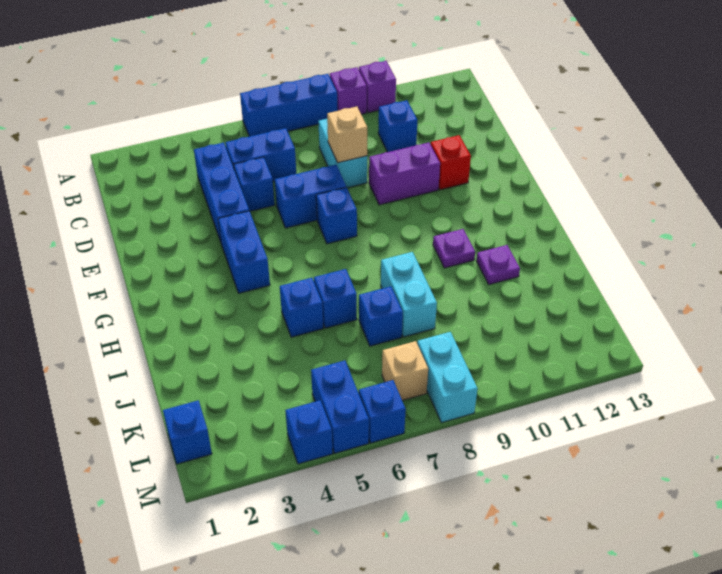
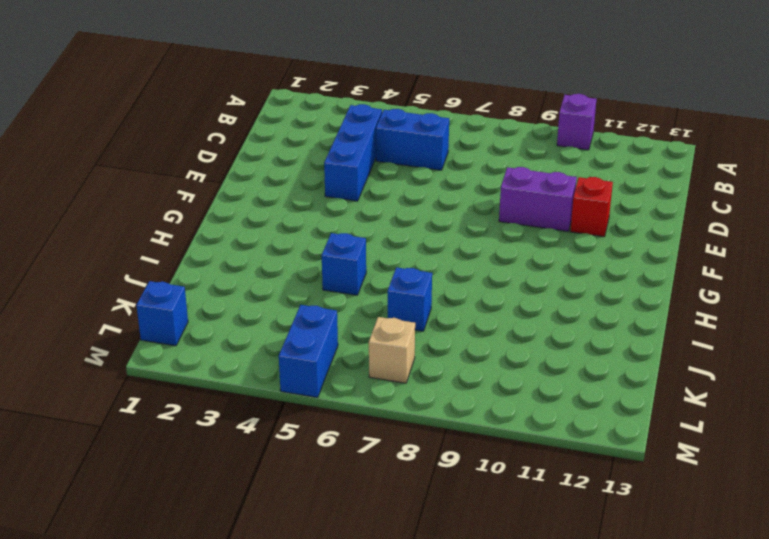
none -> blue brick A6:A8 level 1
none -> purple brick A9 level 1
none -> cyan brick C8:D8 level 1

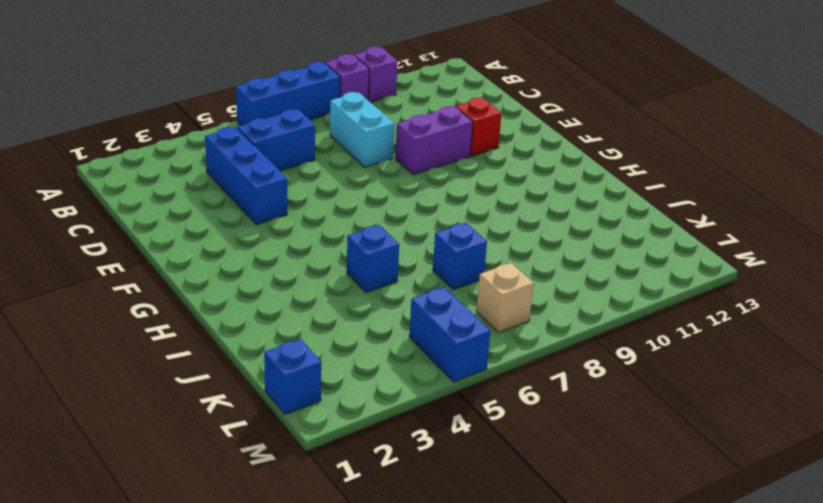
none -> blue brick C10 level 1
none -> blue brick D5 level 1
none -> blue brick E6:E7 level 1

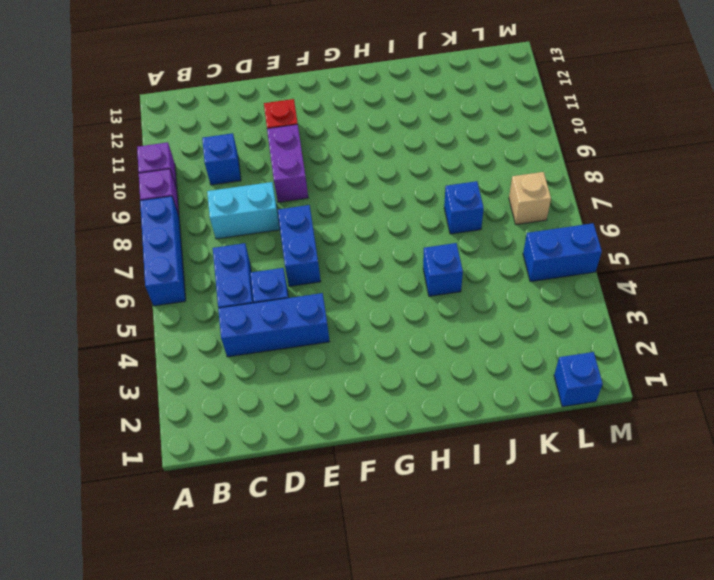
none -> blue brick F4:G4 level 1
none -> blue brick F7 level 1
none -> purple plate H10 level 1

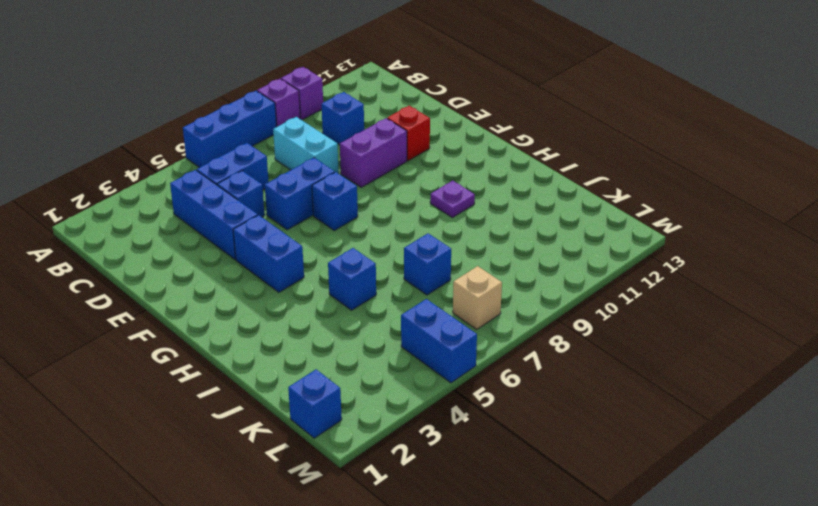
none -> blue brick I6 level 1
none -> cyan brick I8:J8 level 1
none -> purple plate I11 level 1

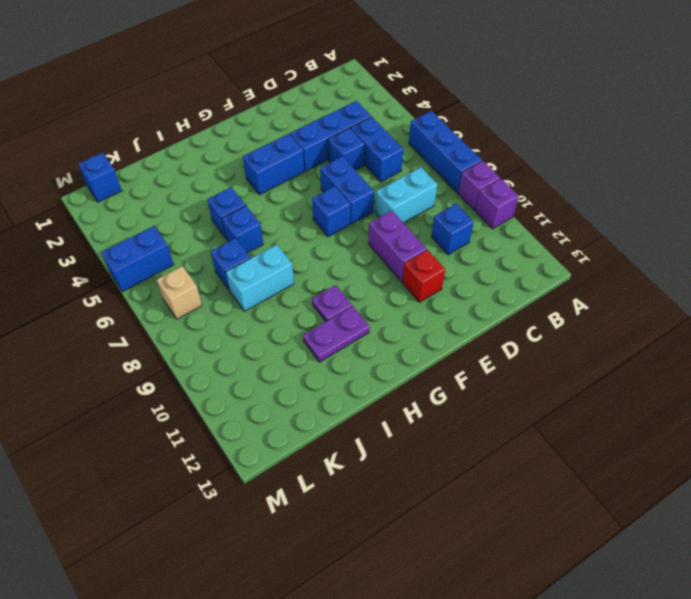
purple plate H11:I11 level 1 -> purple plate I11 level 1
none -> cyan brick L8:M8 level 1
none -> blue brick M4 level 1
none -> blue brick M6 level 1

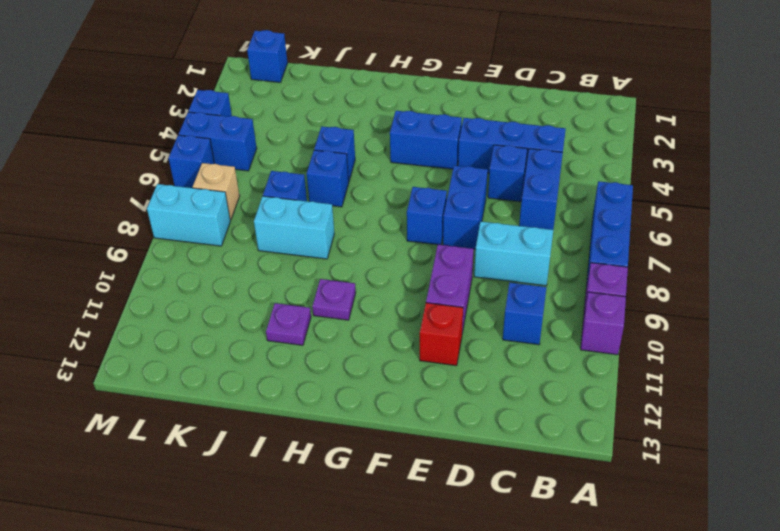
none -> tan brick D8 level 2

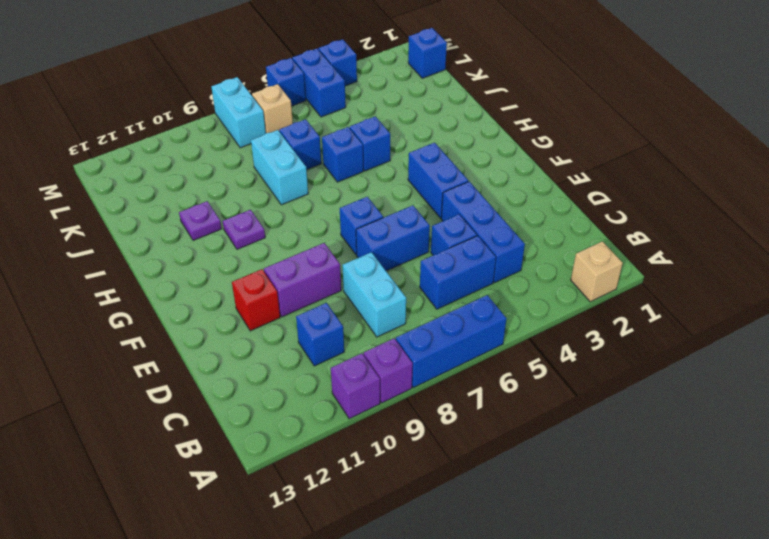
tan brick A2 level 1 -> tan brick D8 level 2

